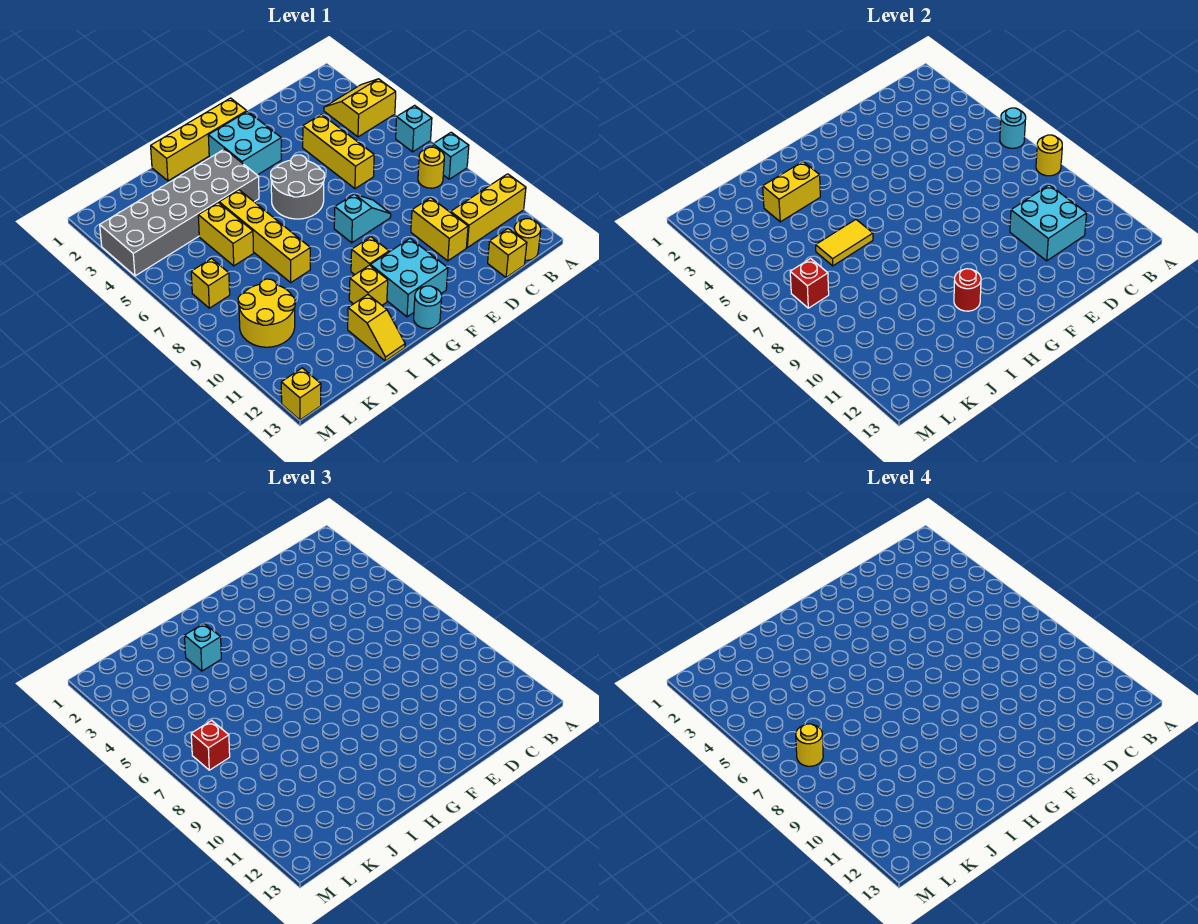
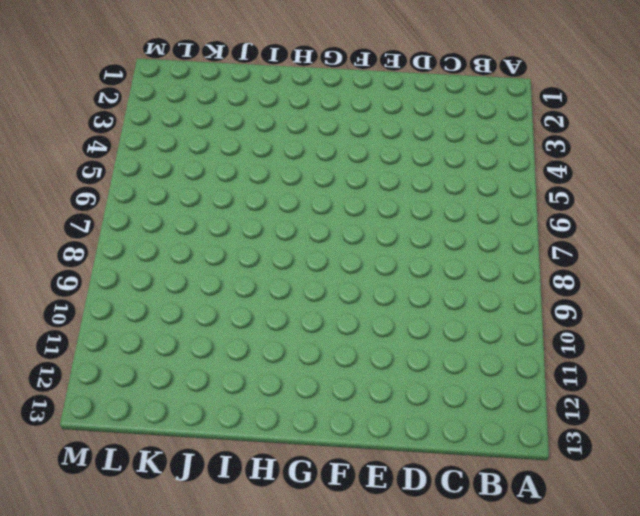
none -> yellow slope A3:B4 level 1 top 4
none -> cyan brick A6 level 1
none -> cyan brick A8 level 1
none -> yellow brick A11:C11 level 1

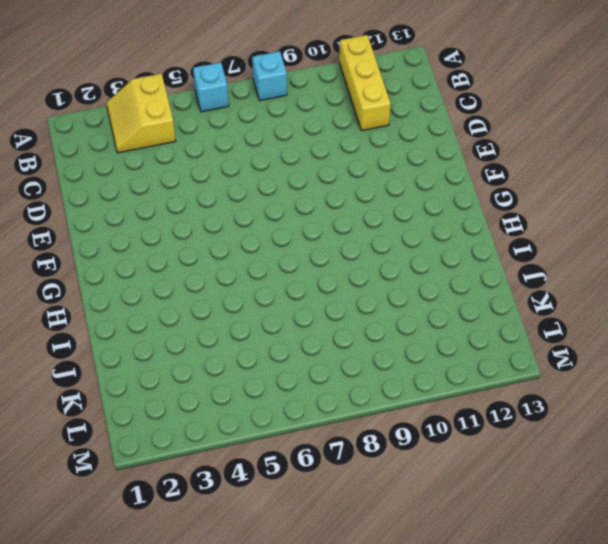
none -> yellow round brick B8 level 1
none -> yellow round brick B13 level 1
none -> yellow brick C13 level 1
none -> yellow brick D4:D6 level 1

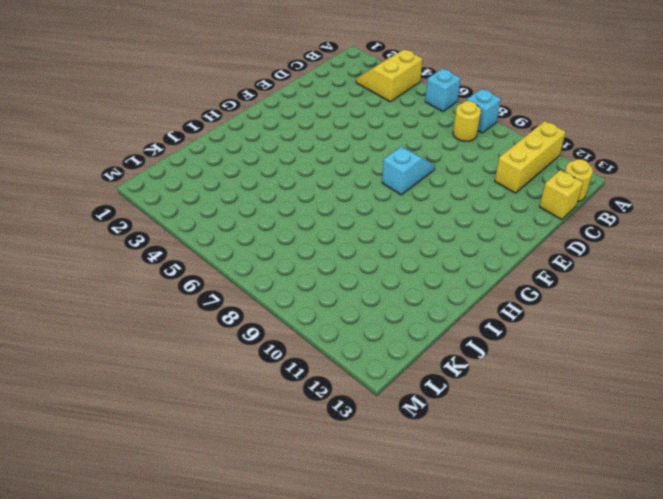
none -> yellow brick D4:D6 level 1
none -> yellow brick D10:D11 level 1
none -> yellow brick F1:I1 level 1
none -> cyan brick F2:G3 level 1

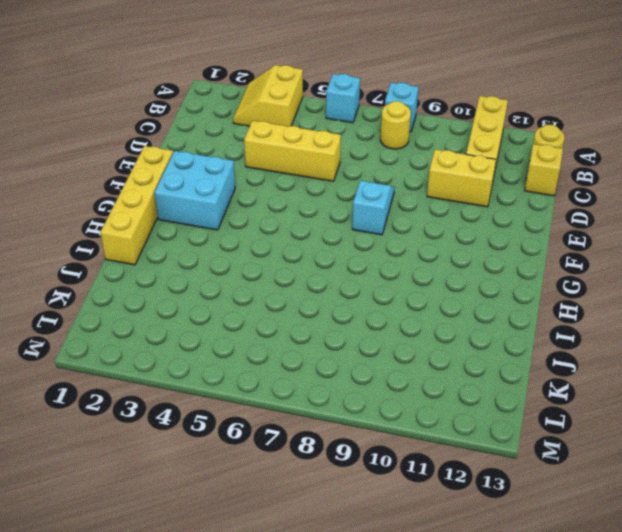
none -> grey round brick F5:G6 level 1
none -> cyan brick F11:G12 level 1
none -> yellow brick G10 level 1
none -> cyan round brick G13 level 1

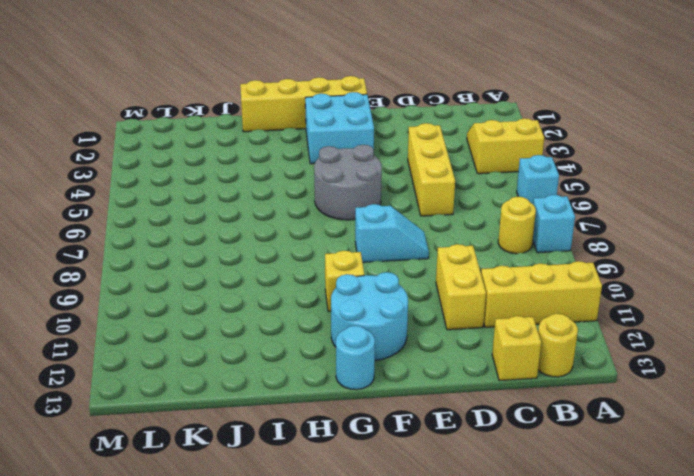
cyan round brick F11:G12 level 1 -> cyan brick F11:G12 level 1
none -> grey brick H3:M4 level 1
none -> yellow brick H11 level 1
none -> yellow brick I5:I8 level 1
none -> yellow slope I12:I13 level 1 top 12

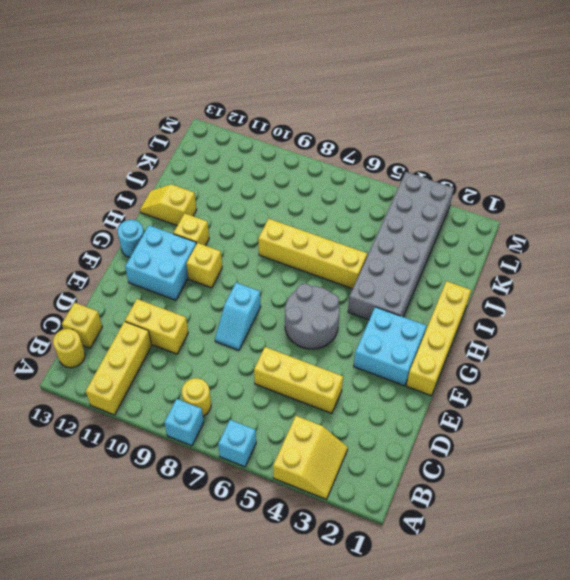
none -> yellow brick J5:J6 level 1
none -> yellow round brick K9:L10 level 1
none -> yellow brick L7 level 1
none -> yellow brick M13 level 1

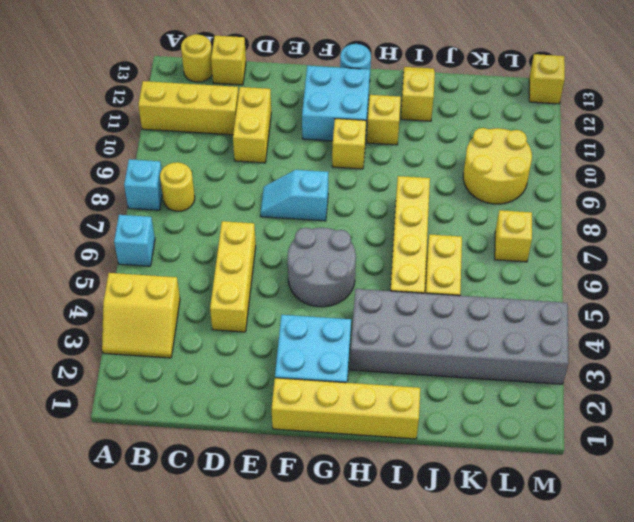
none -> cyan round brick A6 level 2
none -> yellow round brick A8 level 2
none -> cyan brick C10:D11 level 2
none -> red round brick H11 level 2

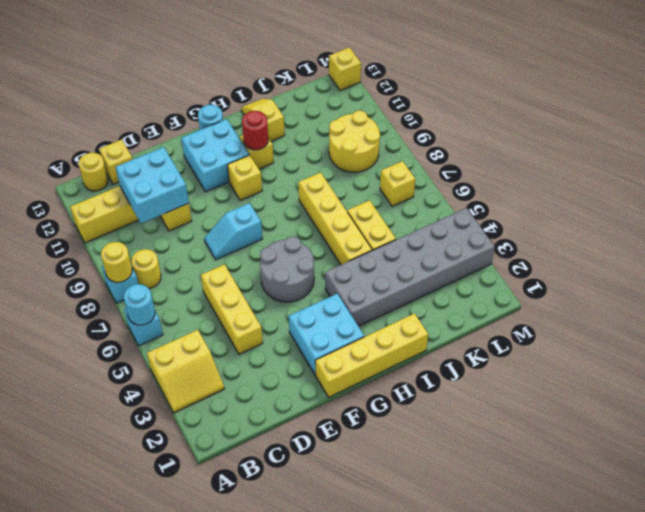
none -> yellow brick I3:J3 level 2
none -> yellow tile I6:J6 level 2
none -> red brick L7 level 2
none -> cyan brick I3 level 3

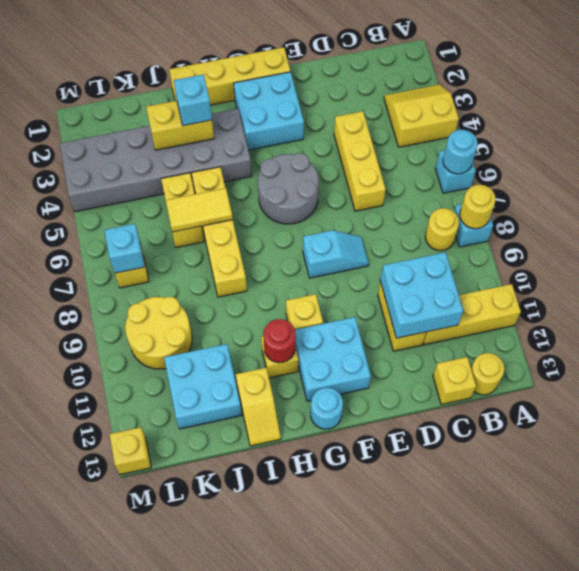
cyan brick J11:K12 level 1 -> none
cyan brick L7 level 2 -> red brick L7 level 2
none -> red brick L7 level 3
none -> yellow round brick L7 level 4

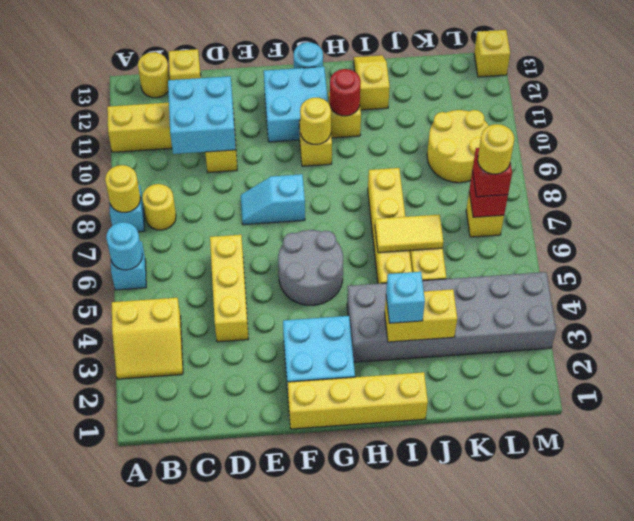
yellow round brick G10 level 2 -> none

